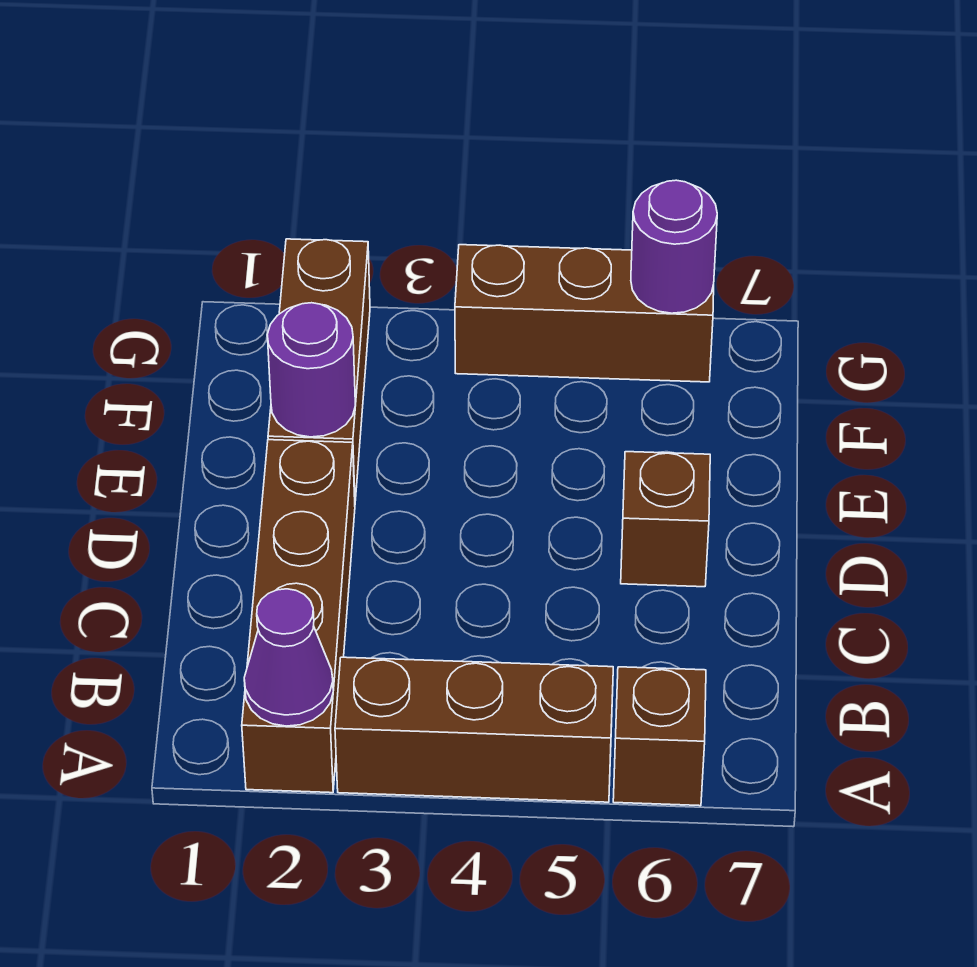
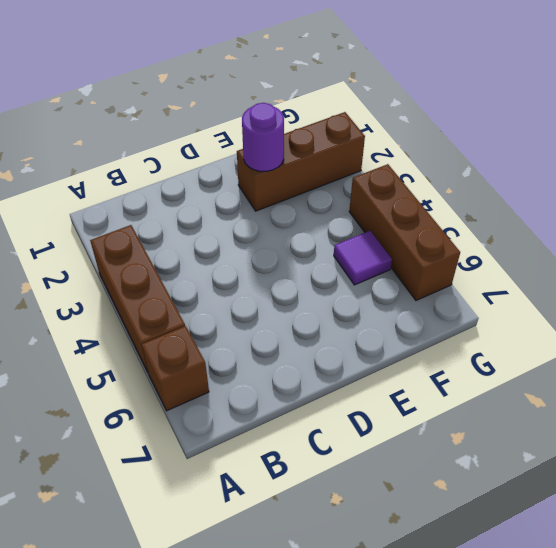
purple tile F5 level 1 -> none
none -> brown brick A2:D2 level 1
none -> brown brick D6 level 1

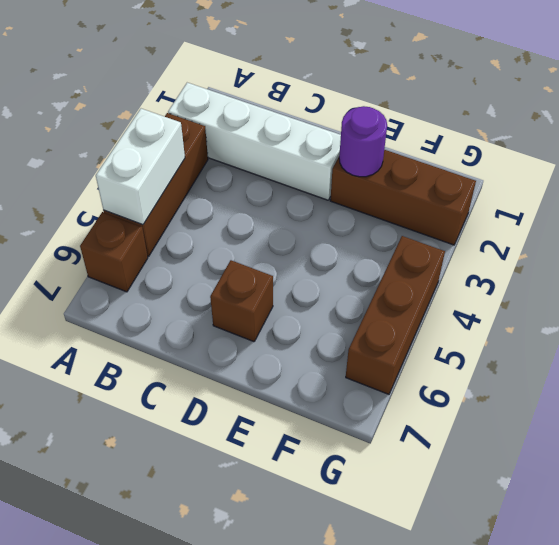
white brick A2:D2 level 1 -> brown brick A2:D2 level 1
white brick A4:A5 level 2 -> none
none -> purple cone A2 level 2
none -> purple round brick G6 level 2

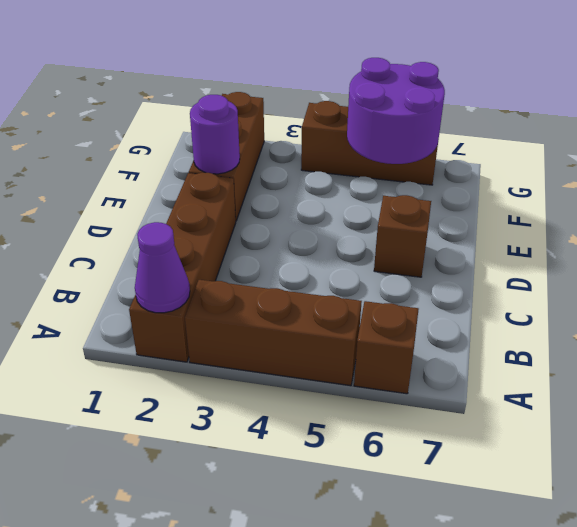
purple round brick F5:G6 level 2 -> purple round brick G6 level 2

